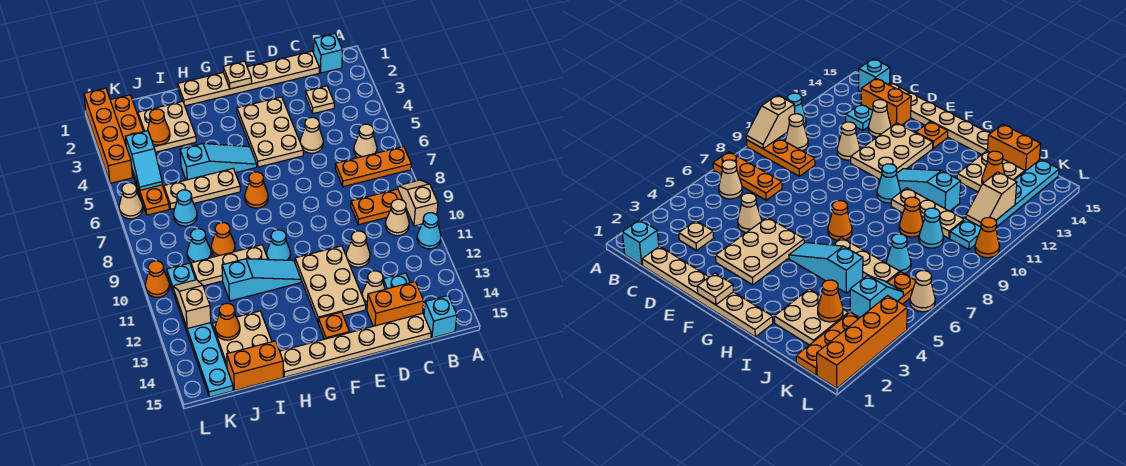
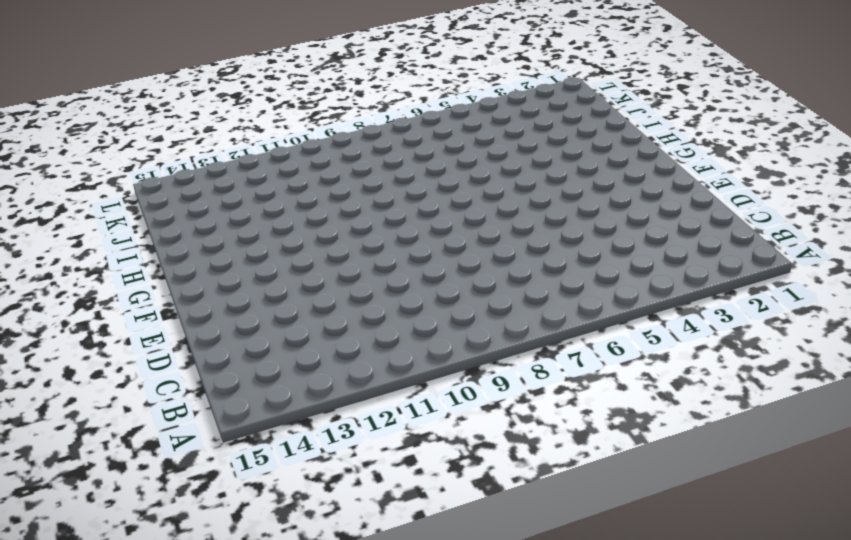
none -> orange plate A7:C7 level 1
none -> orange plate A9:C9 level 1
none -> cyan cone A11 level 1
none -> cyan brick B1 level 1

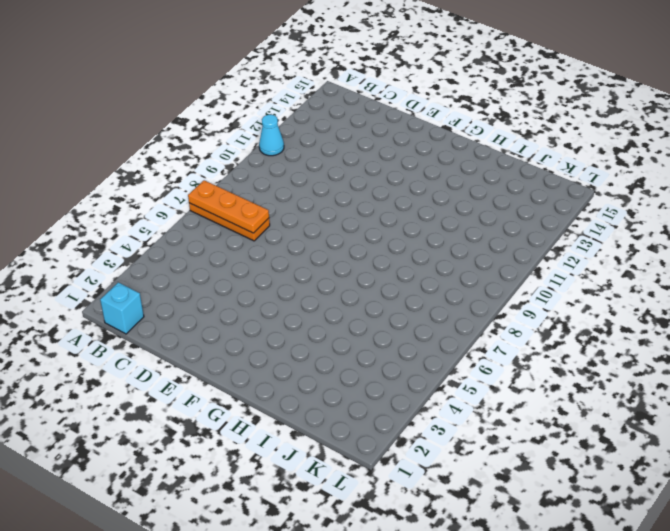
orange plate A7:C7 level 2 -> orange plate A9:C9 level 1
none -> tan cone B6 level 1
none -> tan cone B10 level 1
none -> cyan brick B15 level 1
none -> tan plate C1:H1 level 1

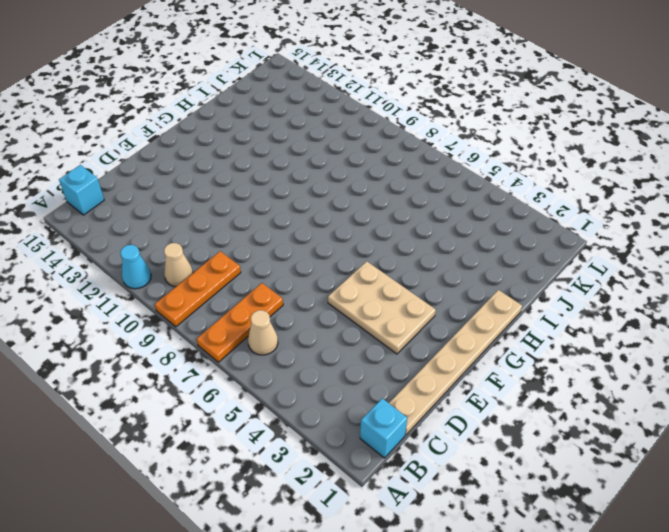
none -> tan plate C3 level 1
none -> cyan plate C13 level 1
none -> orange brick C14:D14 level 1
none -> tan plate C15:H15 level 1

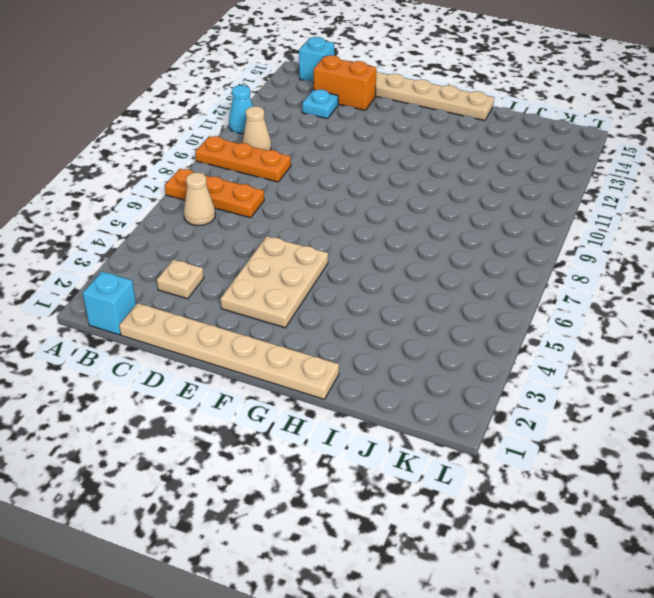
none -> tan cone D5 level 1
none -> tan cone D11 level 1
none -> tan cone D13 level 1
none -> tan plate E11:F13 level 1

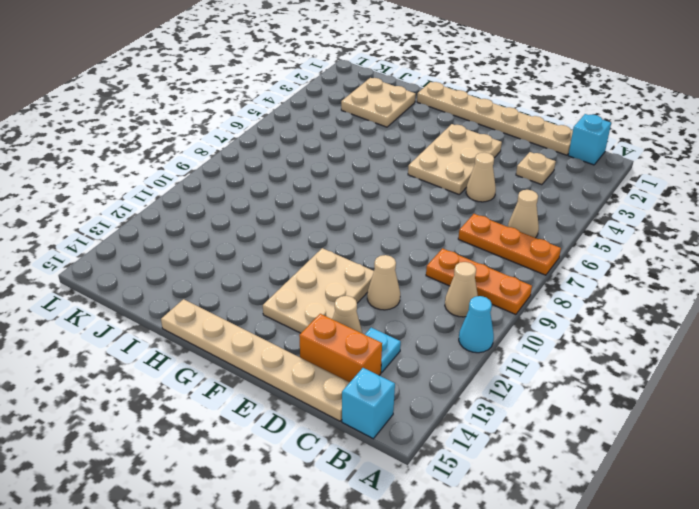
none -> orange plate F14 level 1
none -> cyan slope G5:I5 level 1 top I
none -> orange cone G7 level 1
none -> cyan cone G10 level 1

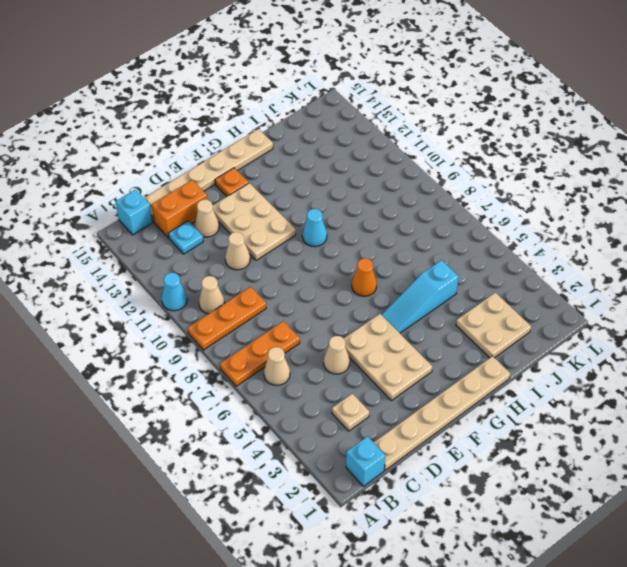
none -> cyan slope G11:I11 level 1 top I
none -> tan plate H6:J6 level 1
none -> tan plate H10:J10 level 1
none -> orange cone I9 level 1

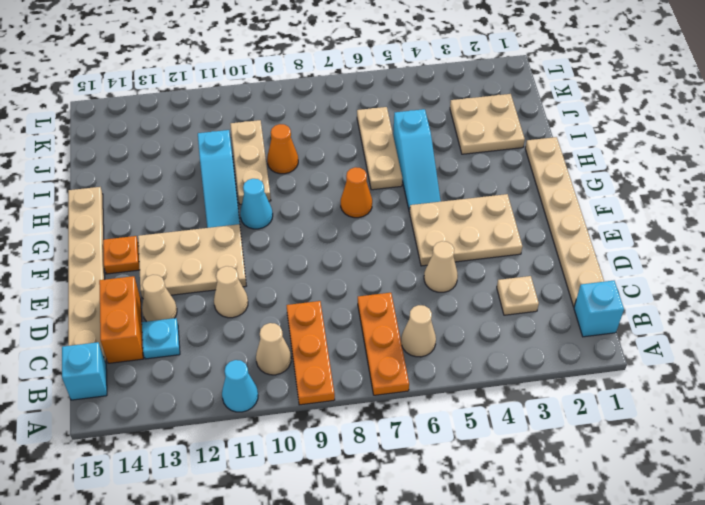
none -> tan plate I13:J14 level 1
none -> orange brick I15:J15 level 1
none -> cyan cone J7 level 1
none -> cyan cone J9 level 1

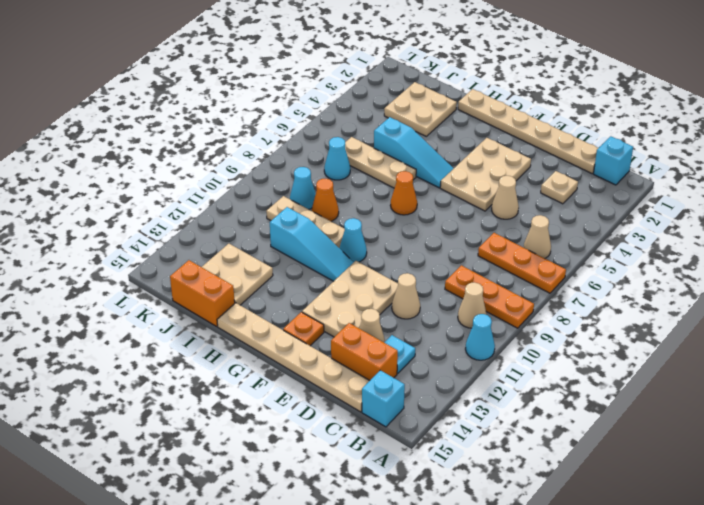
none -> orange plate K1:K6 level 1
none -> cyan plate K10:K15 level 1
none -> orange brick L1:L4 level 1
none -> tan cone L6 level 1

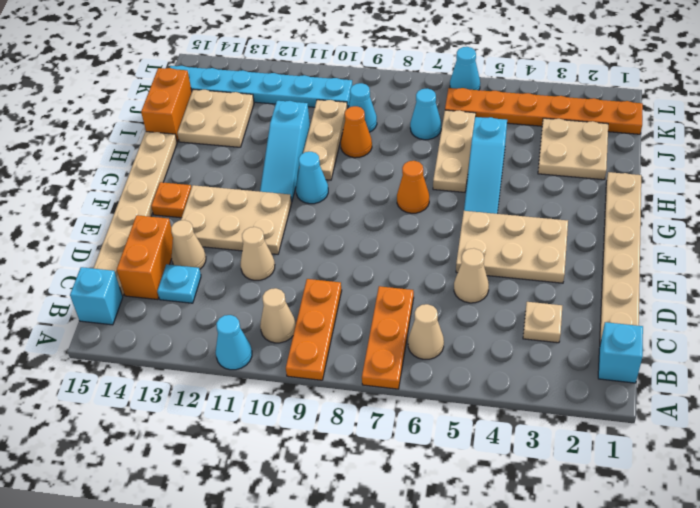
cyan cone L6 level 1 -> tan cone L6 level 1
none -> orange brick L1:L4 level 1
none -> orange cone L10 level 1
none -> tan slope A9:A10 level 2 top 10
none -> tan plate F1 level 2

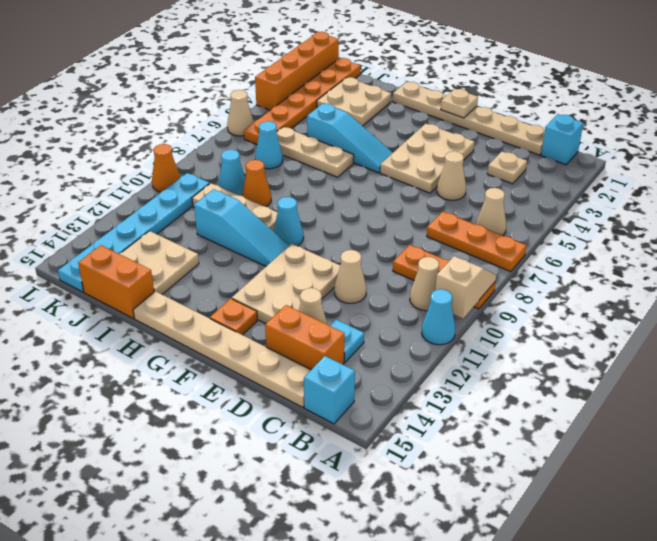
none -> orange cone G7 level 1
none -> orange cone J3 level 2
none -> orange cone J13 level 2
none -> cyan slope K4:K5 level 2 top 4

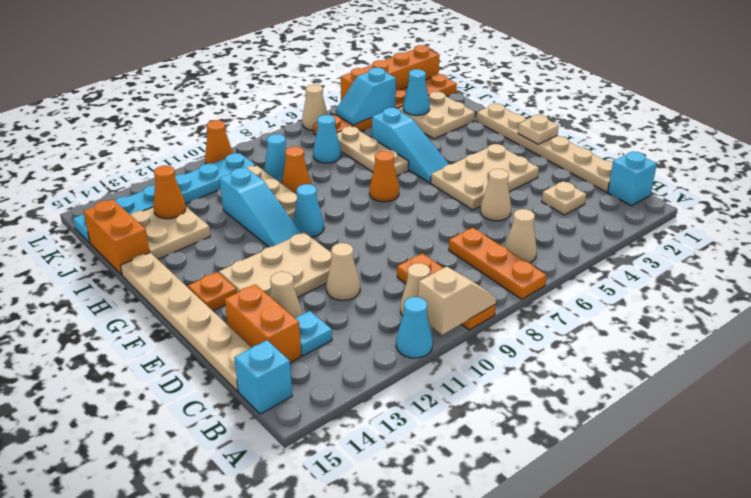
cyan cone J3 level 2 -> orange cone J3 level 2
none -> tan slope K11:K12 level 2 top 12

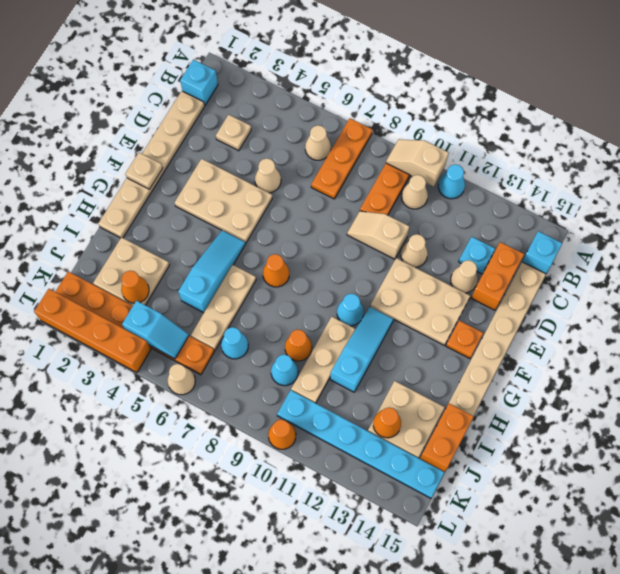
tan slope D9:D10 level 1 top 10 -> tan slope K11:K12 level 2 top 12

